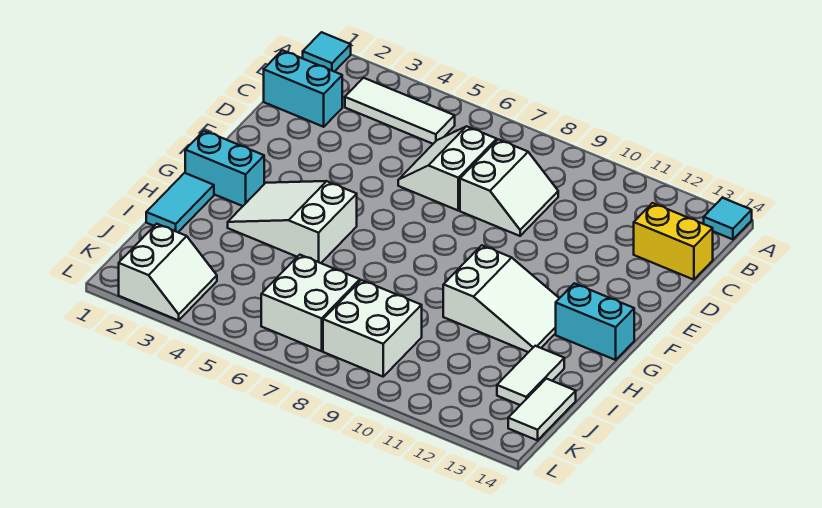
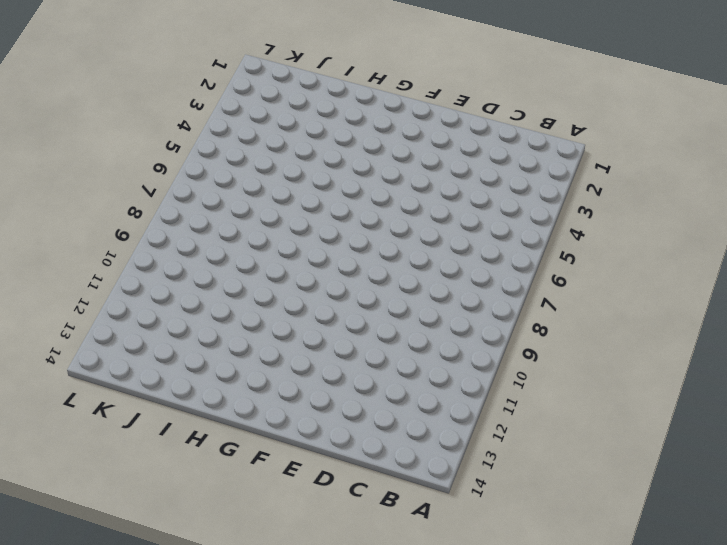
none -> cyan tile A1 level 1
none -> cyan tile A14 level 1
none -> white tile B3:B5 level 1

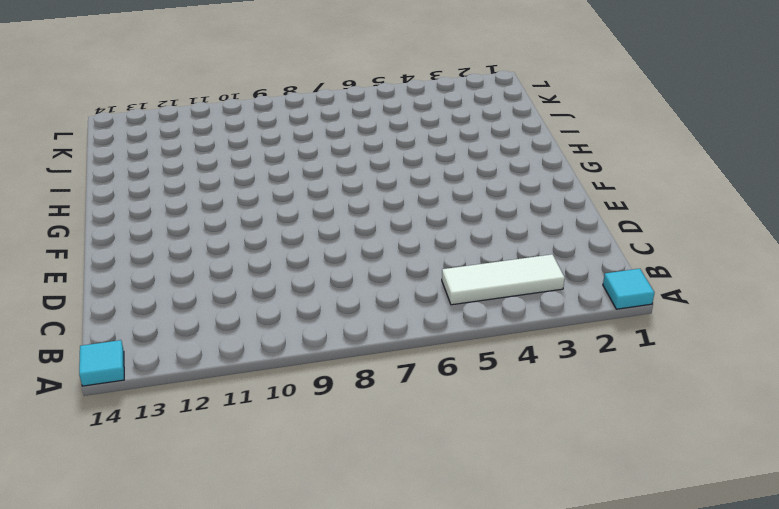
none -> cyan brick C1:C2 level 1
none -> white slope C6:D7 level 1 top 7
none -> white slope C8:D9 level 1 top 8

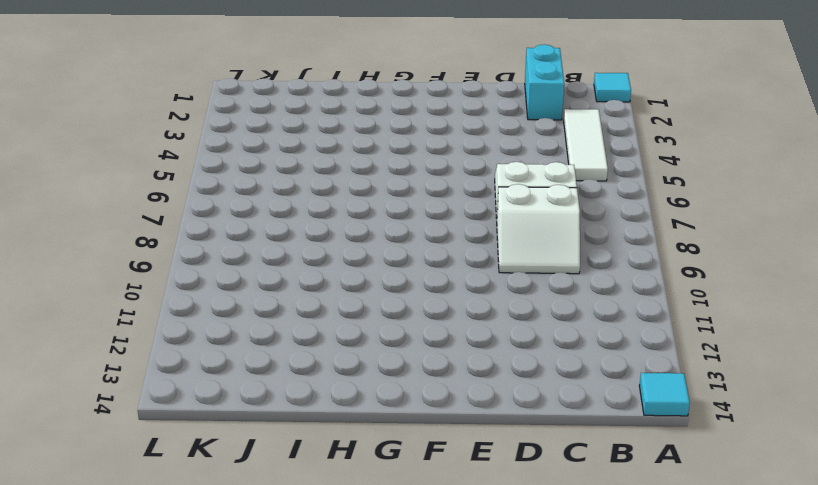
none -> yellow brick C13:C14 level 1
none -> cyan brick G1:G2 level 1
none -> white slope G3:H5 level 1 top 5

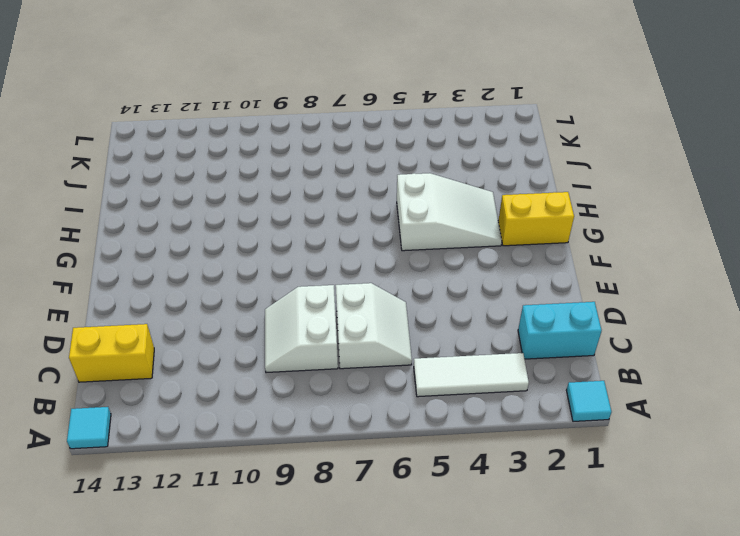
yellow brick G1:G2 level 1 -> cyan brick G1:G2 level 1
none -> white slope G10:H12 level 1 top 10
none -> cyan brick G13:G14 level 1
none -> cyan tile H1:I1 level 1

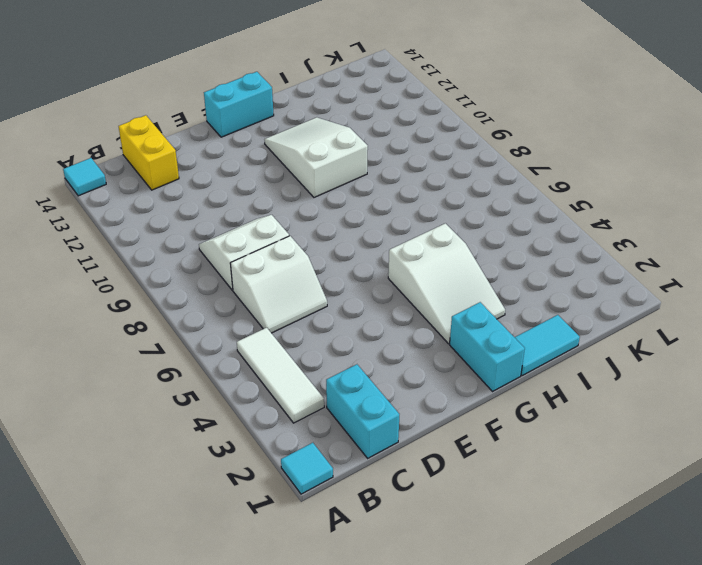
cyan brick F14:G14 level 1 -> cyan brick G13:G14 level 1
none -> white tile I13:J13 level 1
none -> white brick J6:K7 level 1
none -> white brick J8:K9 level 1

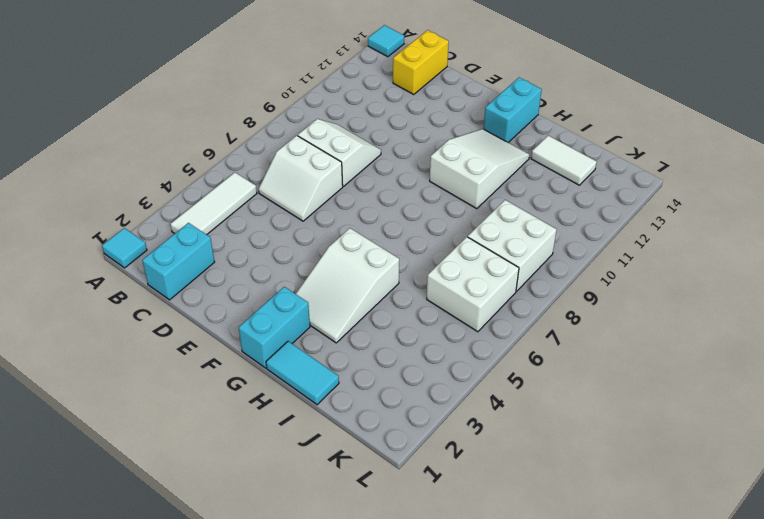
none -> white tile J14:K14 level 1
none -> white slope K2:L3 level 1 top 2

